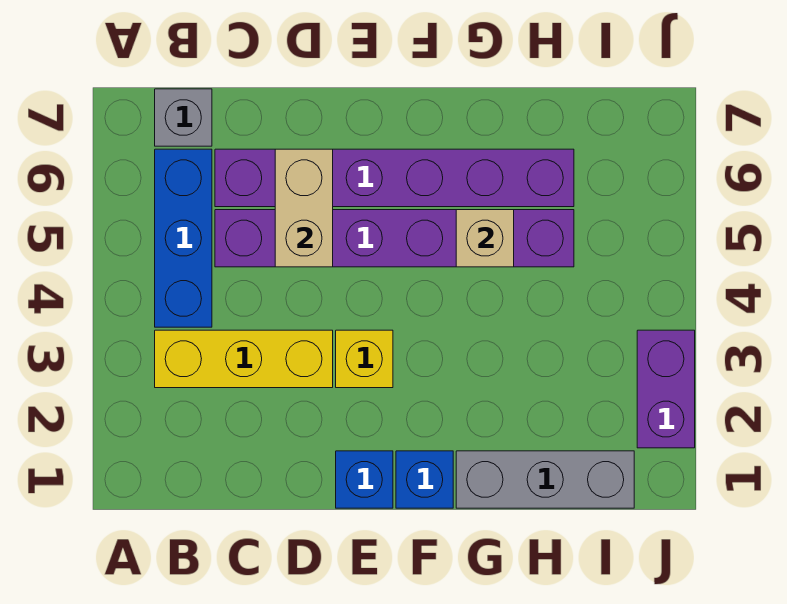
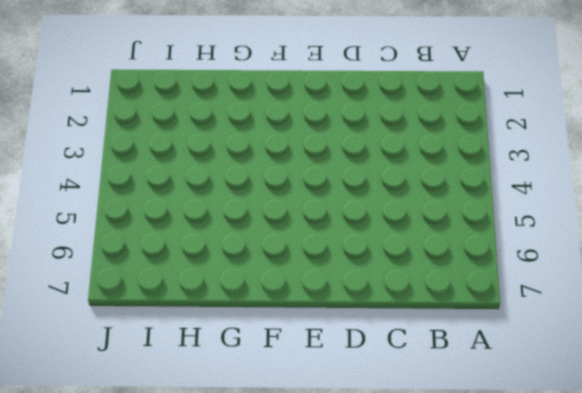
none -> yellow brick B3:D3 level 1
none -> blue brick B4:B6 level 1
none -> grey brick B7 level 1

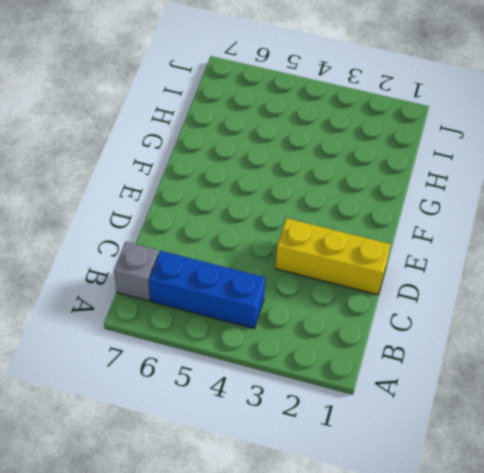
yellow brick D1:D3 level 1 -> yellow brick B3:D3 level 1
none -> purple brick C5:H5 level 1
none -> purple brick C6:H6 level 1
none -> blue brick E1 level 1

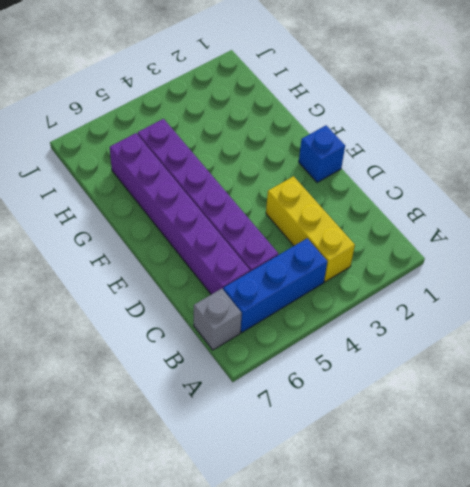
none -> yellow brick E3 level 1
none -> blue brick F1 level 1
none -> grey brick G1:I1 level 1

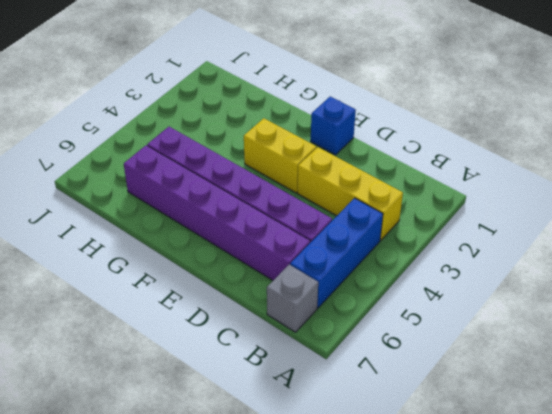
yellow brick E3:F3 level 1 -> yellow brick E3 level 1
none -> blue brick F1 level 1
none -> grey brick G1:I1 level 1
none -> purple brick J2:J3 level 1

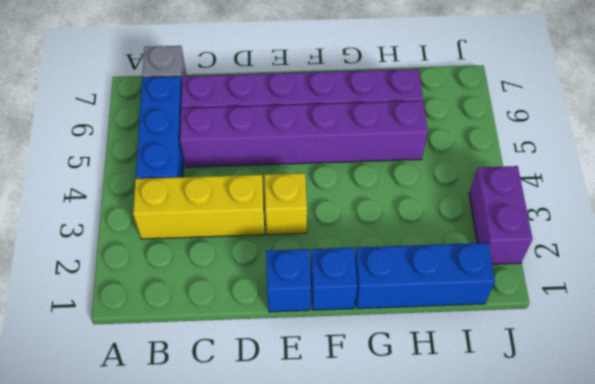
blue brick G1:I1 level 1 -> grey brick G1:I1 level 1
none -> tan brick D5:D6 level 2
none -> tan brick G5 level 2

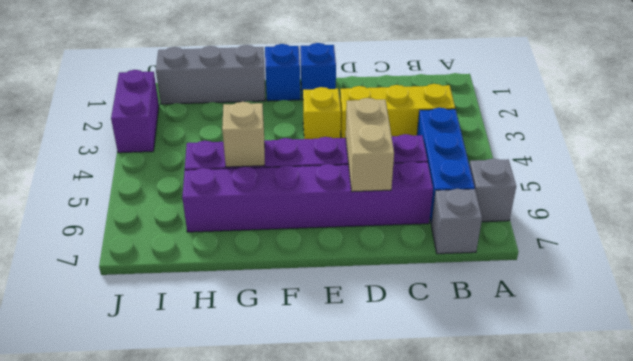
grey brick A6 level 1 -> none

